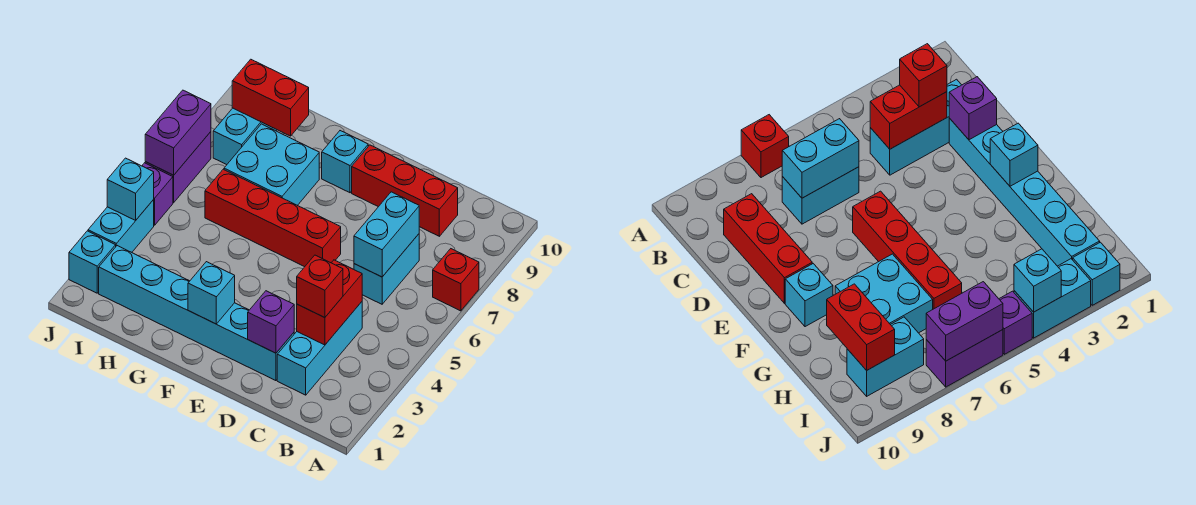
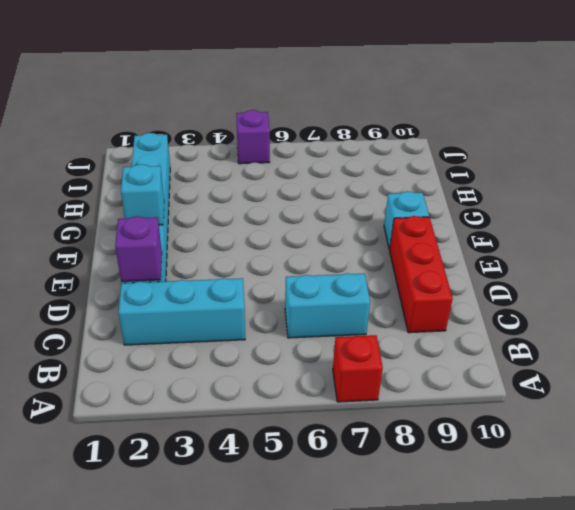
none -> red brick E6:H6 level 1
none -> cyan brick G7:H8 level 1
none -> cyan brick I8:I9 level 1

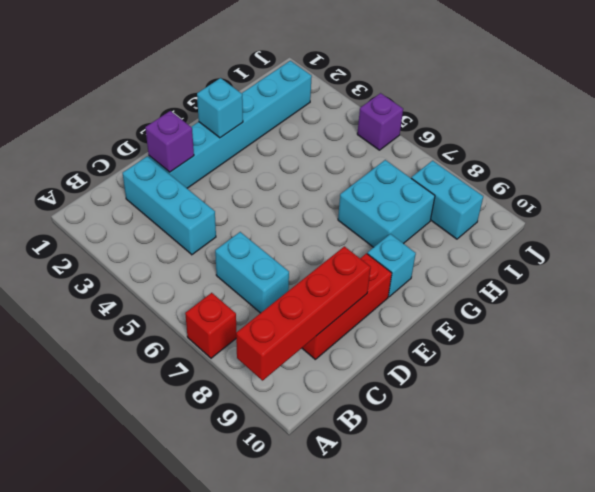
red brick A9:D9 level 2 -> red brick E6:H6 level 1
none -> cyan brick J2 level 1
none -> cyan brick J3:J4 level 1
none -> purple brick J6:J7 level 1

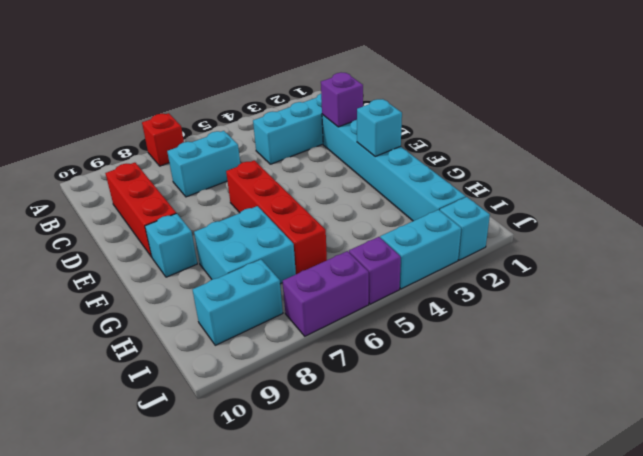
none -> red brick C3:C4 level 2
none -> cyan brick C6:C7 level 2
none -> red brick H9:I9 level 2

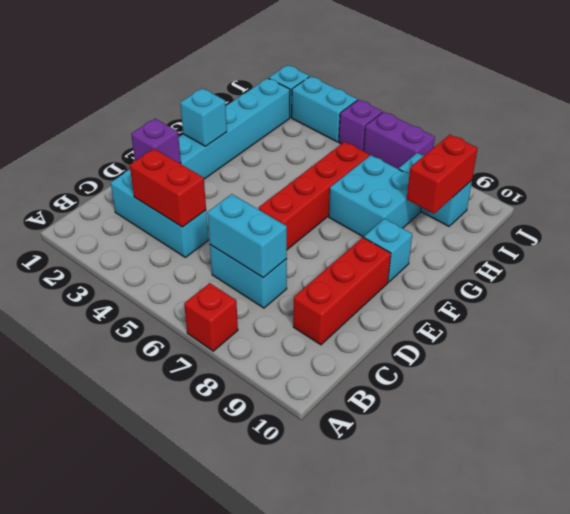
none -> cyan brick J4 level 2
none -> purple brick J6:J7 level 2
none -> red brick C3 level 3

